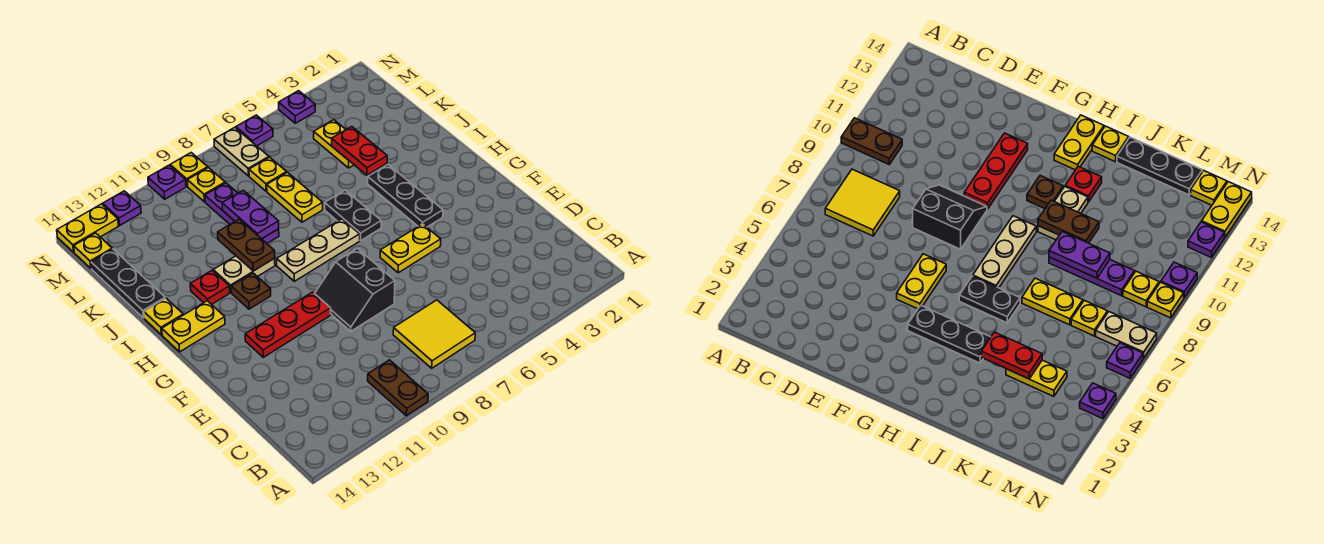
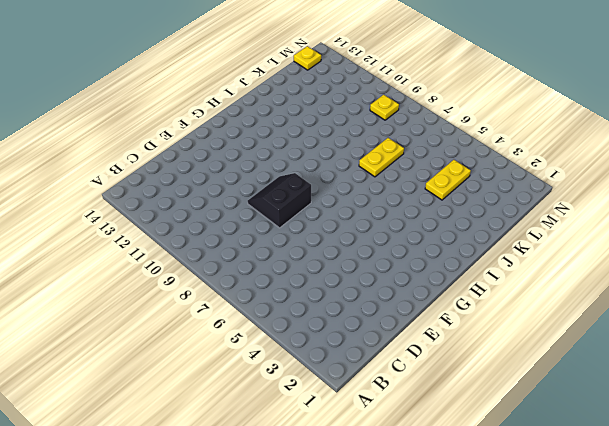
none -> brown plate A10:B10 level 1
none -> yellow tile B7:C8 level 1
none -> yellow plate F5:F6 level 1
none -> red plate F10:F12 level 1

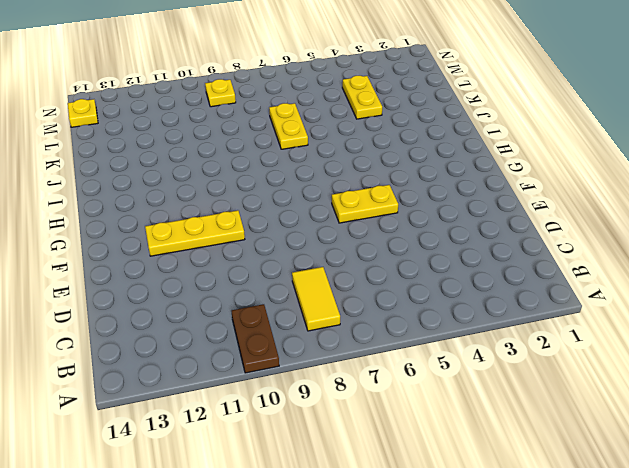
yellow tile B8:C8 level 1 -> yellow tile B7:C8 level 1
yellow plate F10:F12 level 1 -> red plate F10:F12 level 1
none -> black slope E8:F9 level 1 top 8
none -> black plate G4:I4 level 1
none -> black plate H6:I6 level 1
none -> tan plate H7:H9 level 1

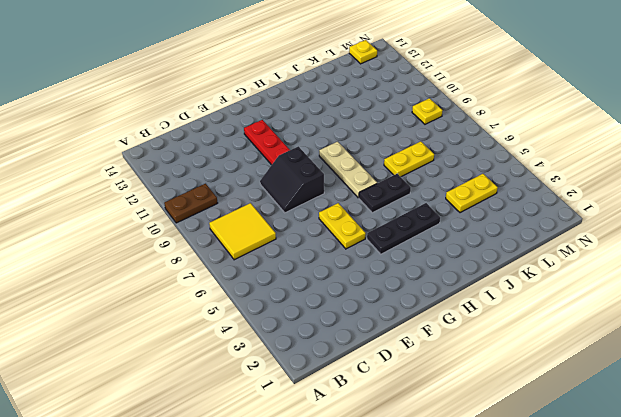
black slope E8:F9 level 1 top F -> black slope E8:F9 level 1 top 8
none -> brown plate H11 level 1
none -> yellow plate H13:H14 level 1
none -> tan plate I10:I11 level 1
none -> red plate I12 level 1

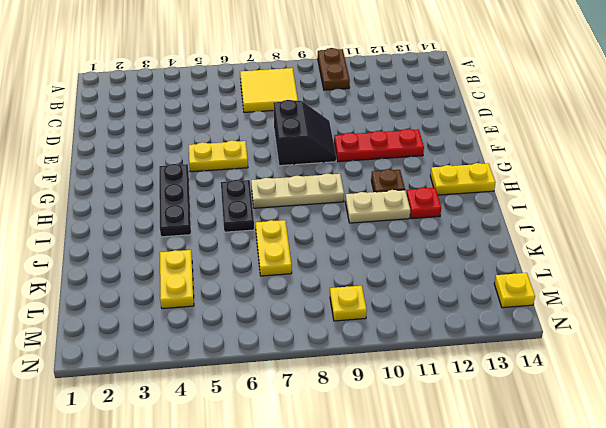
none -> yellow plate I14 level 1
none -> purple plate J9:L9 level 1
none -> black plate J14:L14 level 1
none -> yellow plate L7 level 1

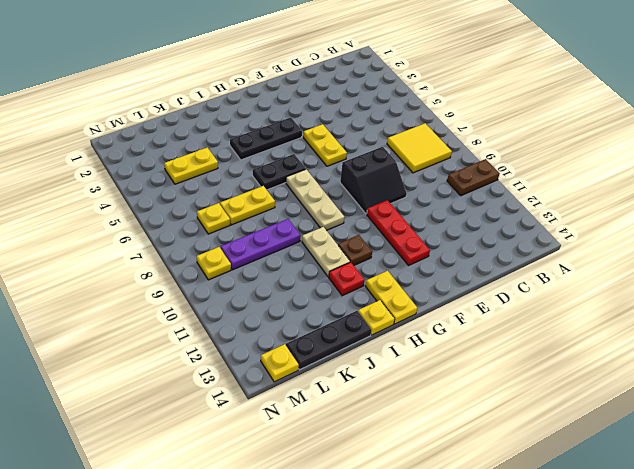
none -> tan plate M7:N7 level 1
none -> purple plate N4 level 1
none -> purple plate N6 level 1
none -> yellow plate N9 level 1

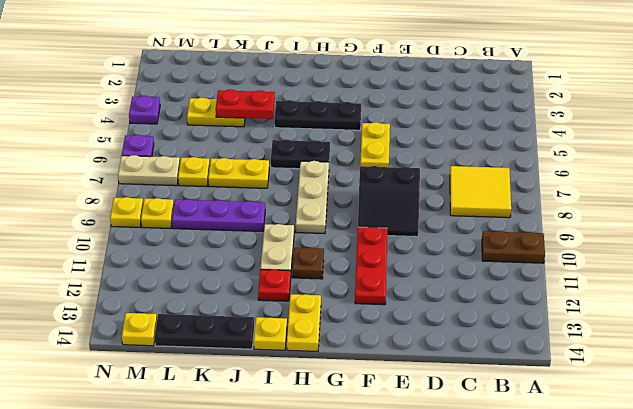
none -> purple plate N10 level 1
none -> purple plate N12 level 1
none -> yellow plate N13:N14 level 1
none -> brown plate I10:J10 level 2

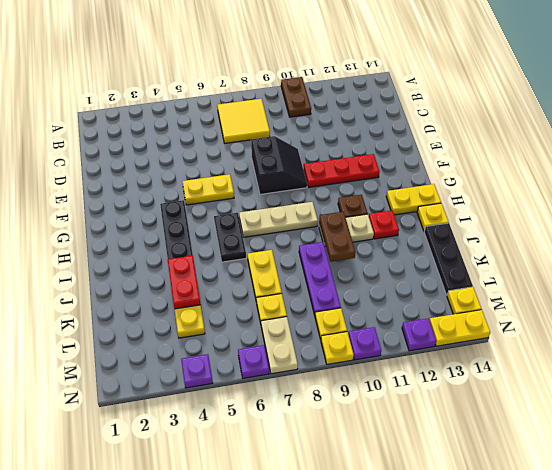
none -> purple plate J9:K9 level 2

